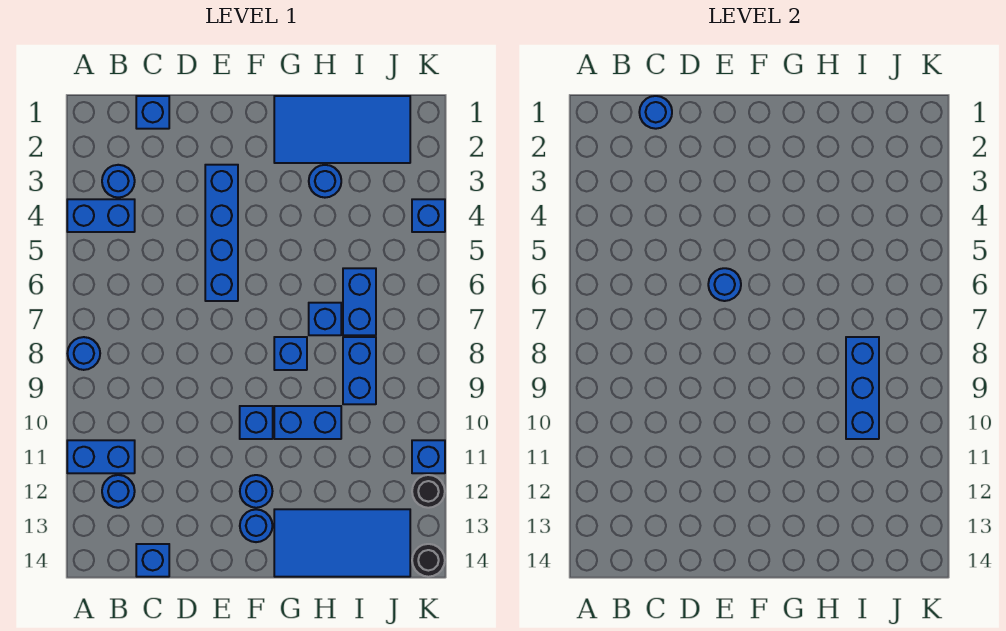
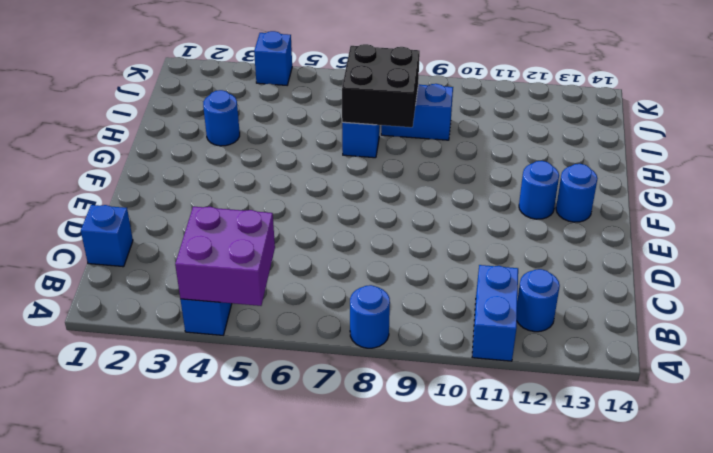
purple brick A4:B5 level 2 -> none
black brick H7:I8 level 2 -> blue brick I8:I10 level 2
none -> blue round brick B3 level 1
none -> blue brick C14 level 1
none -> blue brick E3:E6 level 1

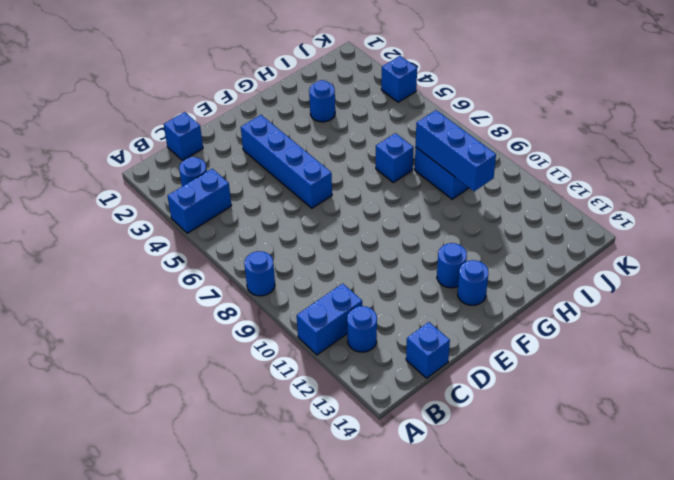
none -> blue brick F10 level 1
none -> blue tile G1:J2 level 1
none -> blue brick G8 level 1

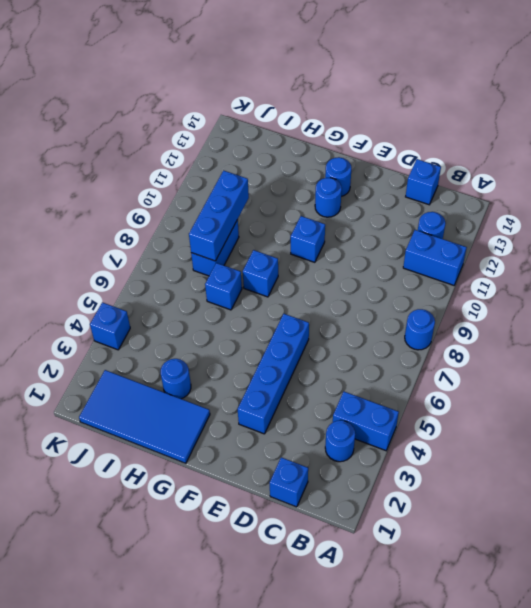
none -> blue brick G10:H10 level 1
none -> blue tile G13:J14 level 1
none -> blue brick I6:I7 level 1

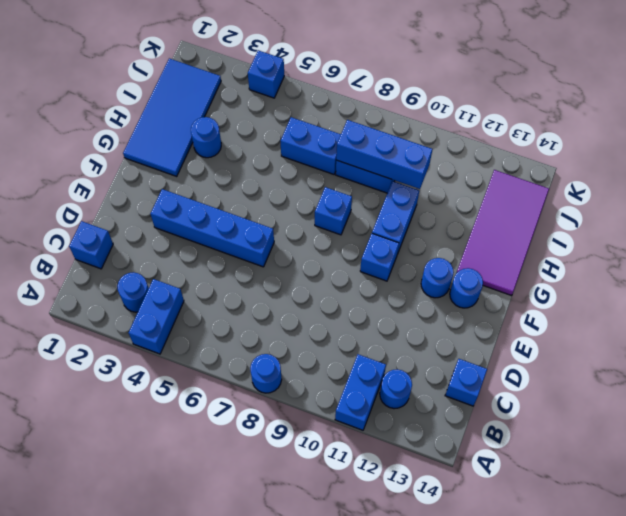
purple tile G13:J14 level 1 -> blue tile G13:J14 level 1
none -> blue brick H7 level 1
none -> blue brick K11 level 1
none -> black round brick K12 level 1

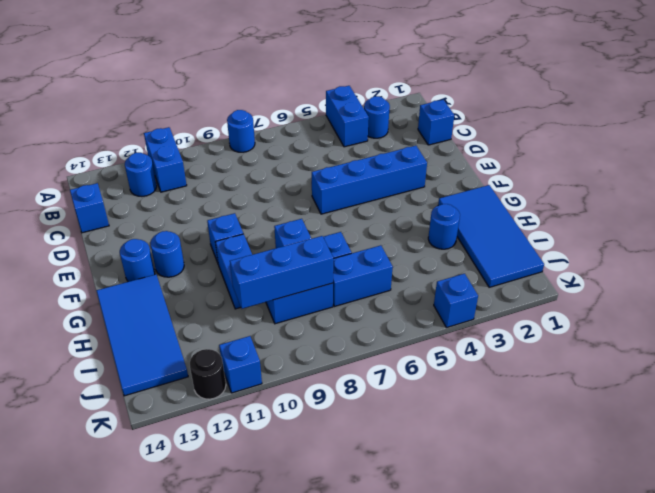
none -> black round brick K14 level 1
none -> blue round brick C1 level 2
none -> blue round brick E6 level 2

